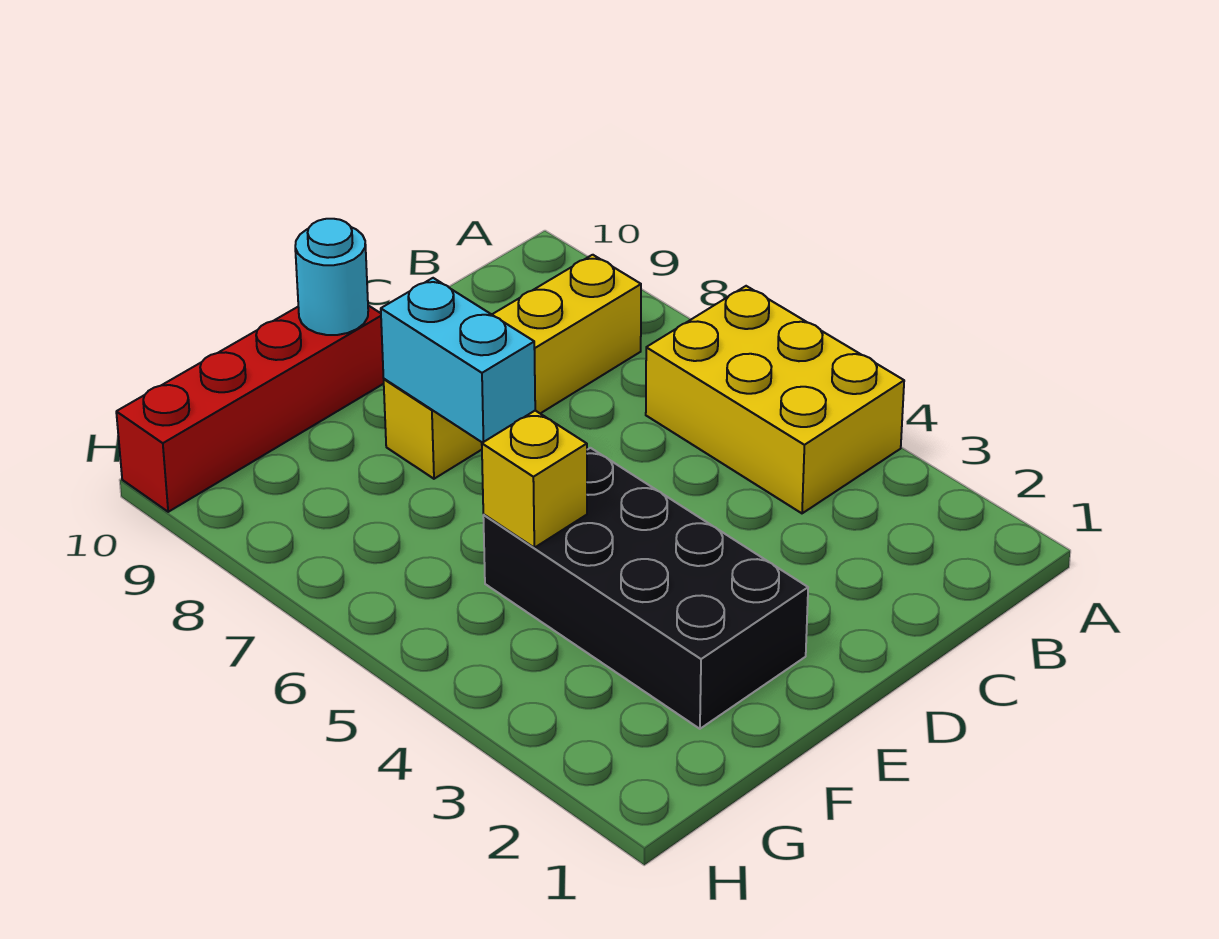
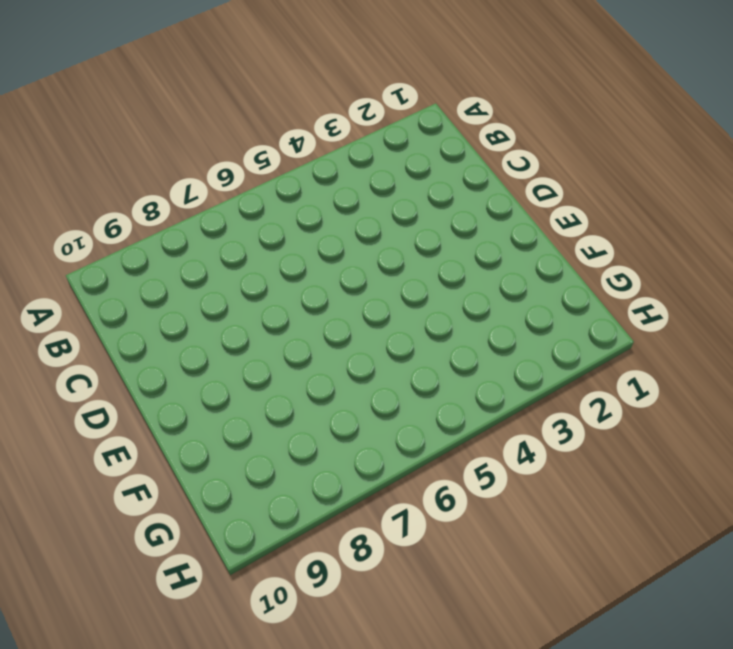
none -> yellow brick A4:B6 level 1
none -> yellow brick B8:E8 level 1

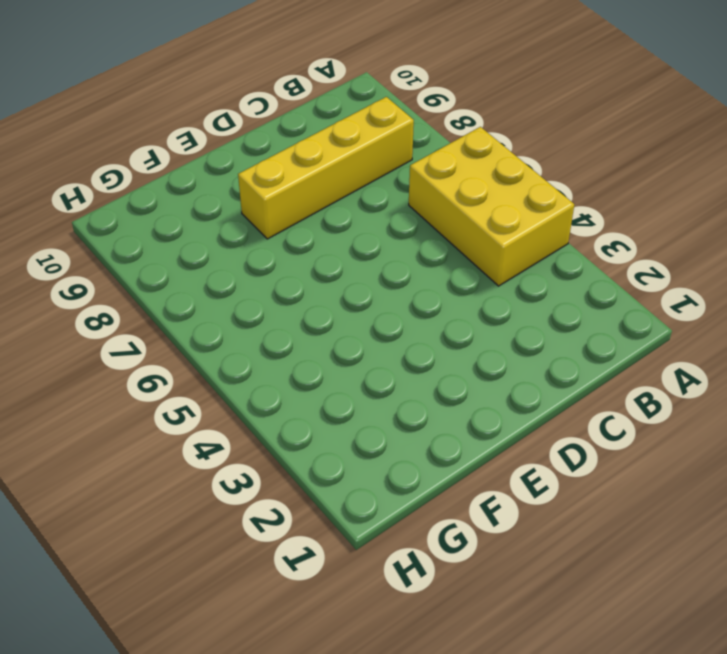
none -> black brick E2:F5 level 1
none -> red brick E10:H10 level 1

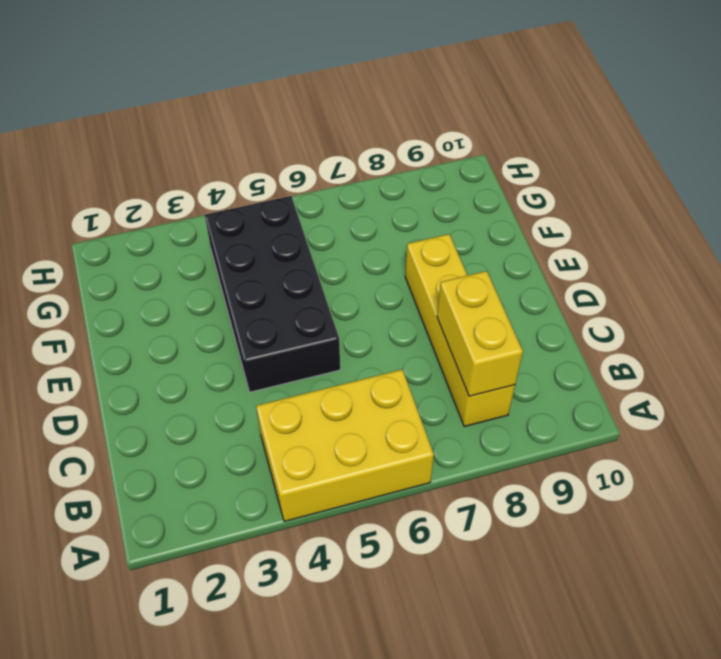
yellow brick B8:C8 level 2 -> none
black brick D4:G5 level 1 -> black brick E2:F5 level 1
none -> red brick E10:H10 level 1
none -> cyan brick E7:E8 level 2

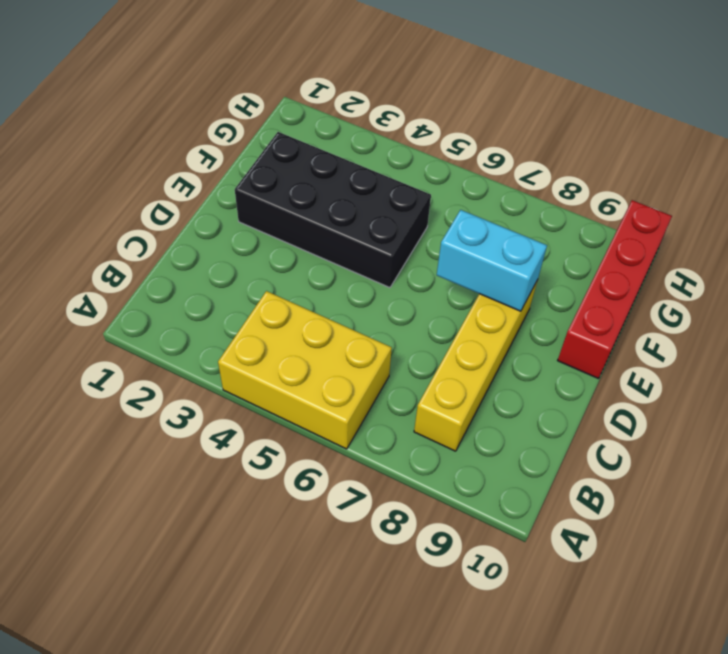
none -> cyan round brick E10 level 2
none -> yellow brick F5 level 2

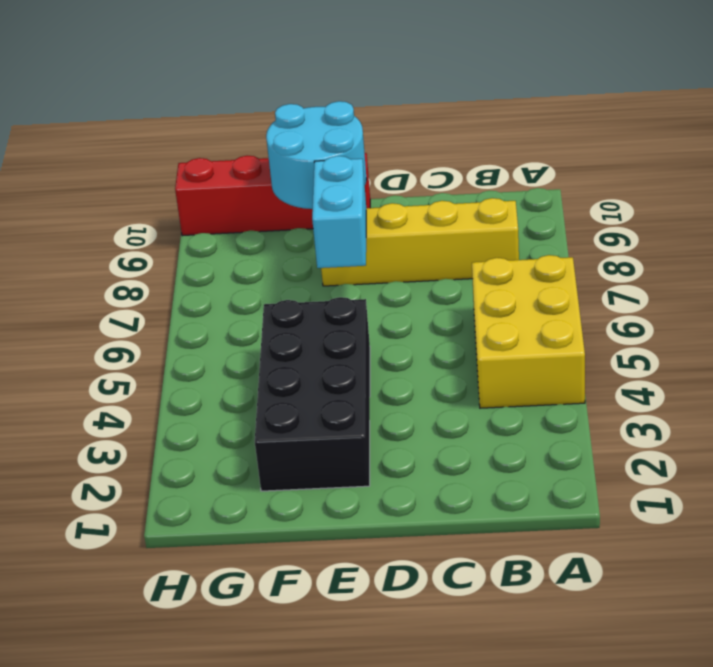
cyan round brick E9:F10 level 2 -> cyan round brick E10 level 2
none -> yellow brick F5 level 2

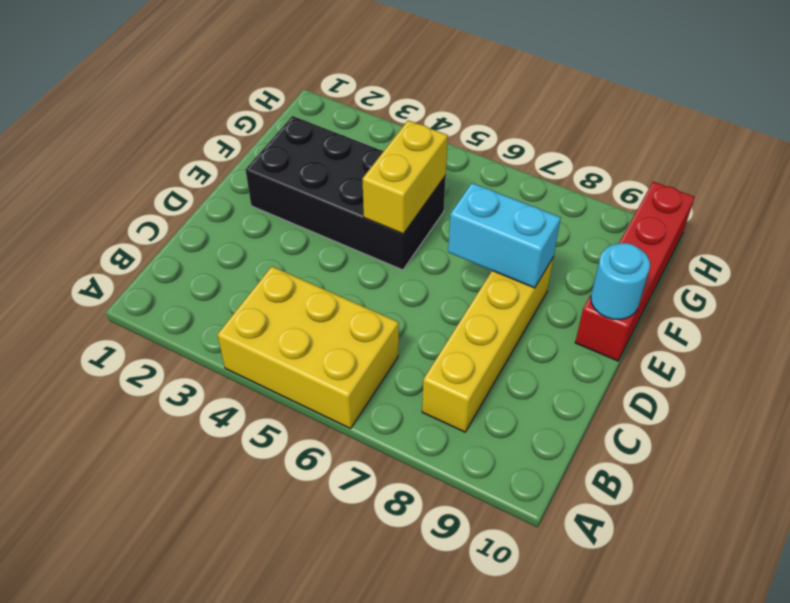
yellow brick E5:F5 level 2 -> yellow brick F5 level 2

